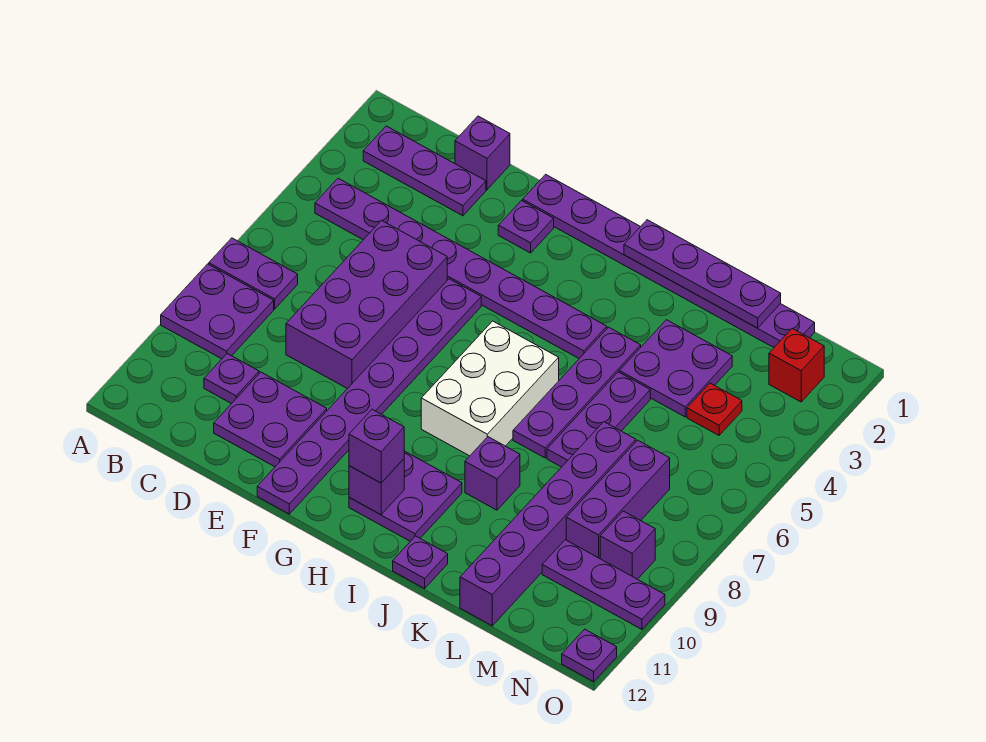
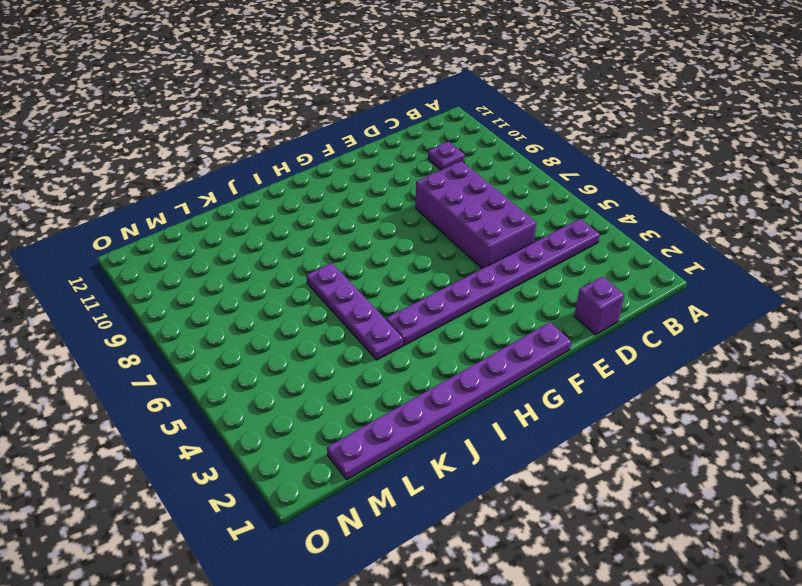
none -> purple plate A7:B7 level 1
none -> purple plate A8:B9 level 1
none -> purple plate B2:D2 level 1

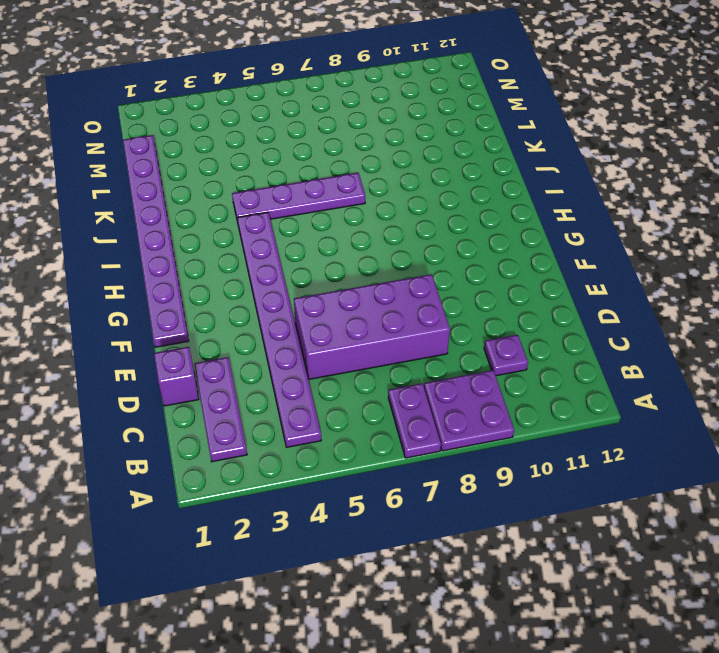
none -> purple plate D10:E11 level 1
none -> purple plate F2 level 1
none -> purple plate F5:F12 level 1

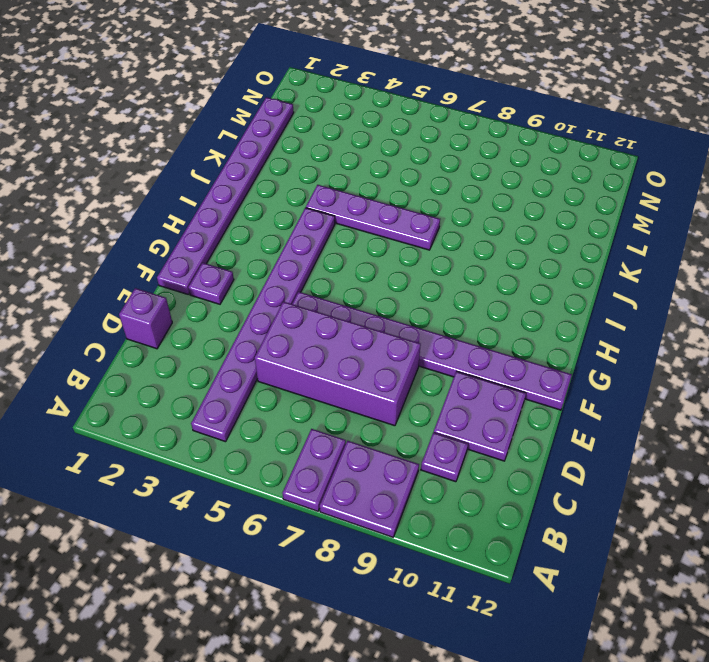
none -> purple plate B2:D2 level 1
none -> white brick H6:I8 level 1
none -> purple plate H10:I11 level 1

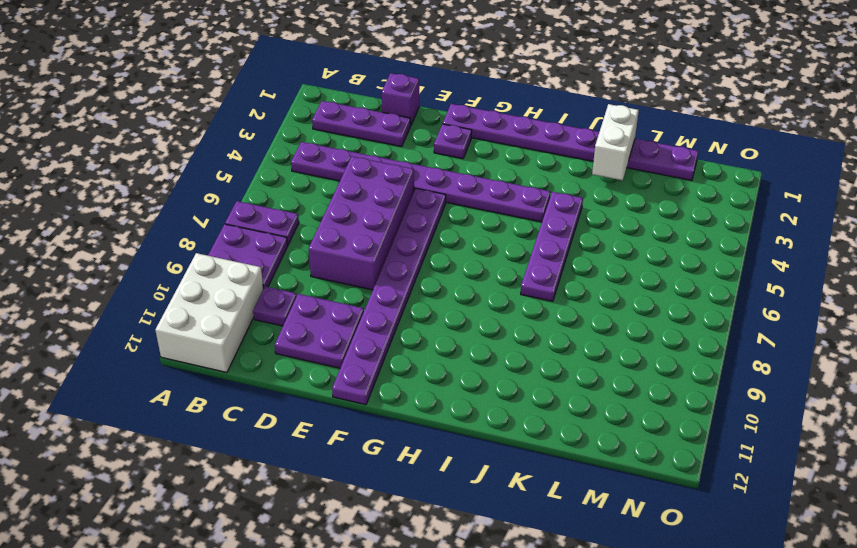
white brick A10:B12 level 1 -> white brick H6:I8 level 1
white brick K1:K2 level 2 -> purple plate I1:L1 level 2
none -> purple plate H10:I11 level 1
none -> purple brick J9 level 1
none -> purple plate J12 level 1

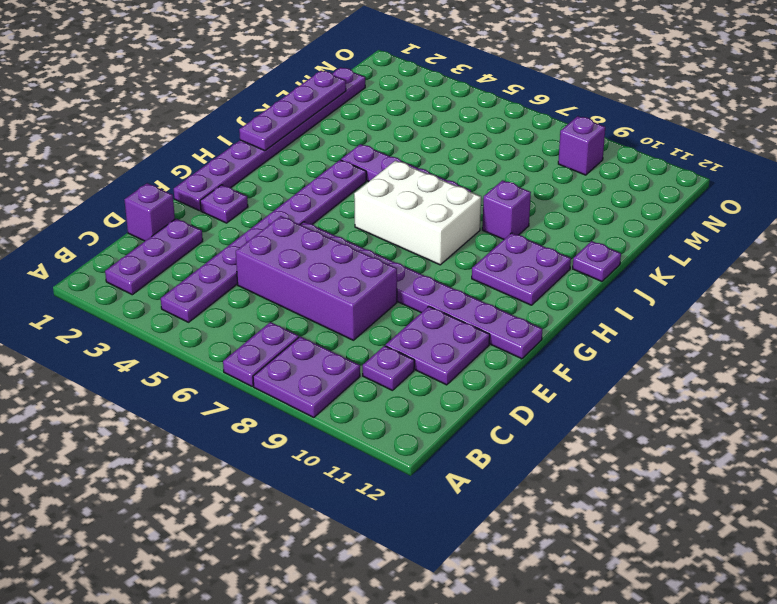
none -> purple plate K3:L4 level 1
none -> purple plate K5:K7 level 1
none -> purple brick L7:L12 level 1

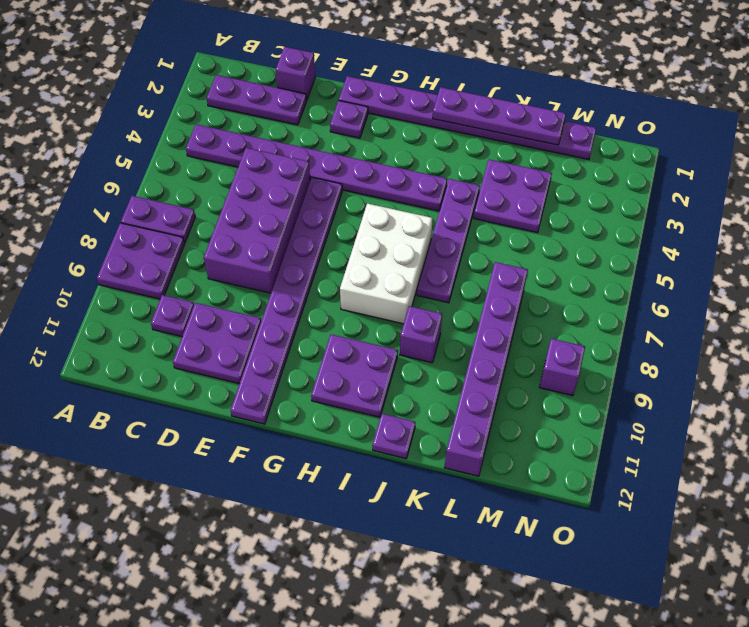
none -> purple plate K5:K7 level 1
none -> red plate M4 level 1
none -> purple brick M7:M9 level 1

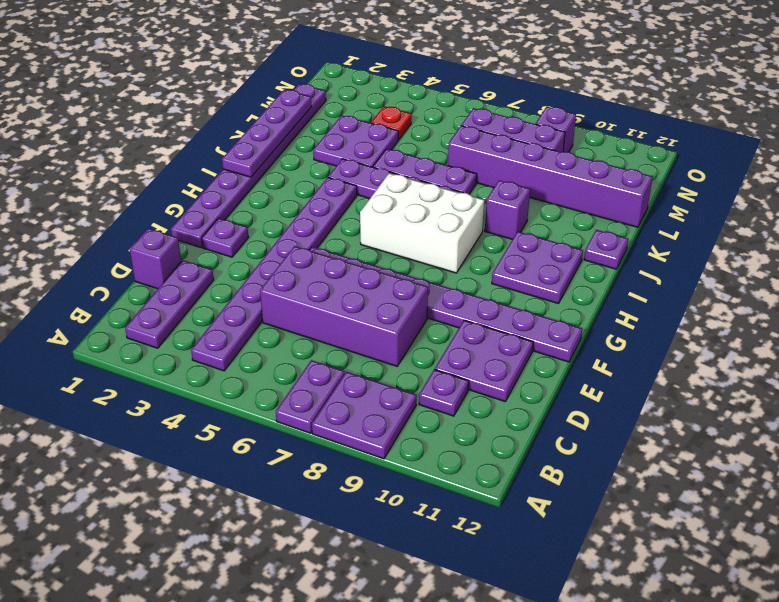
none -> purple plate M10:O10 level 1
none -> red brick N2 level 1
none -> purple plate O12 level 1

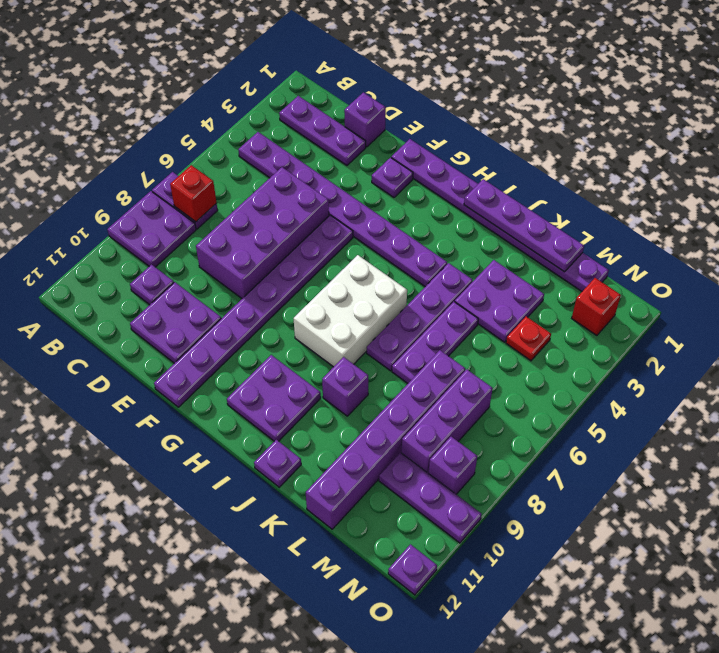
red brick B7 level 2 -> none
none -> purple brick H11 level 2
none -> purple brick H11 level 3

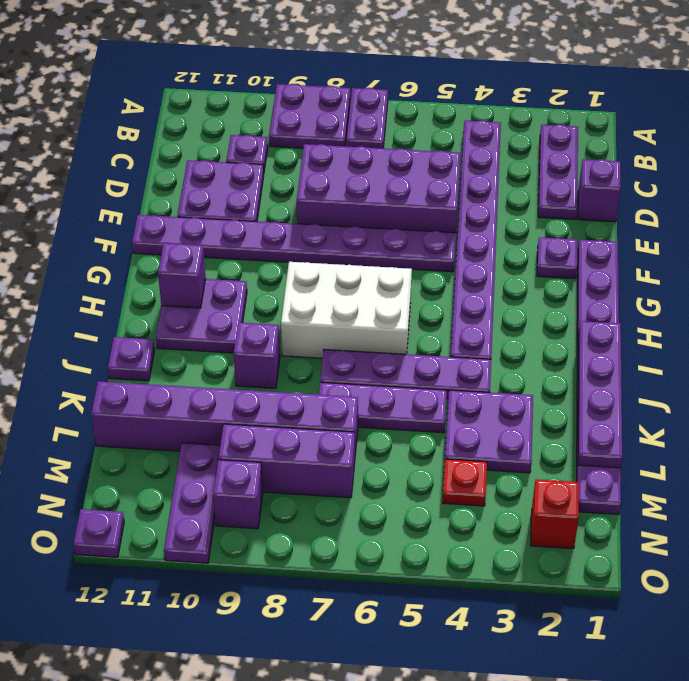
none -> purple brick H11 level 3

